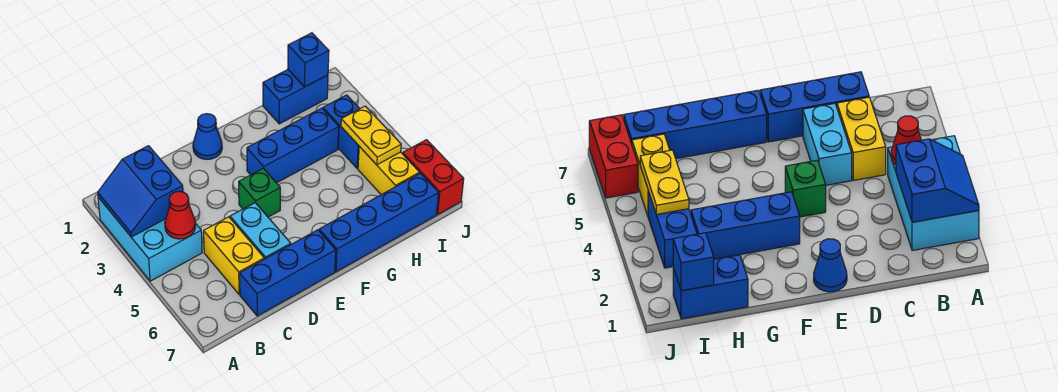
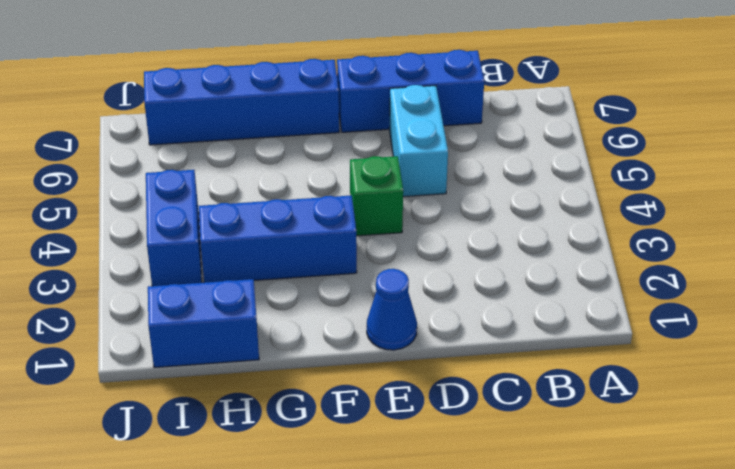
none -> cyan brick A2:B4 level 1
none -> yellow brick C5:C6 level 1
none -> yellow brick I5:I6 level 1

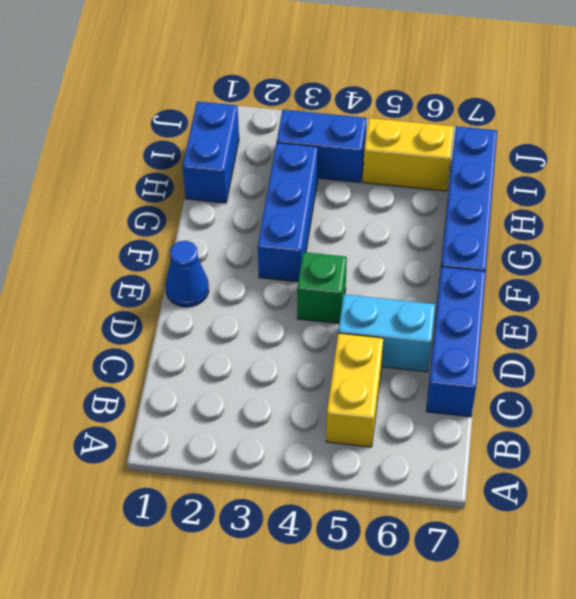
yellow brick B5:C5 level 1 -> yellow brick C5:C6 level 1
none -> cyan brick A2:B4 level 1
none -> red brick J6:J7 level 1
none -> blue slope A2:B3 level 2 top B

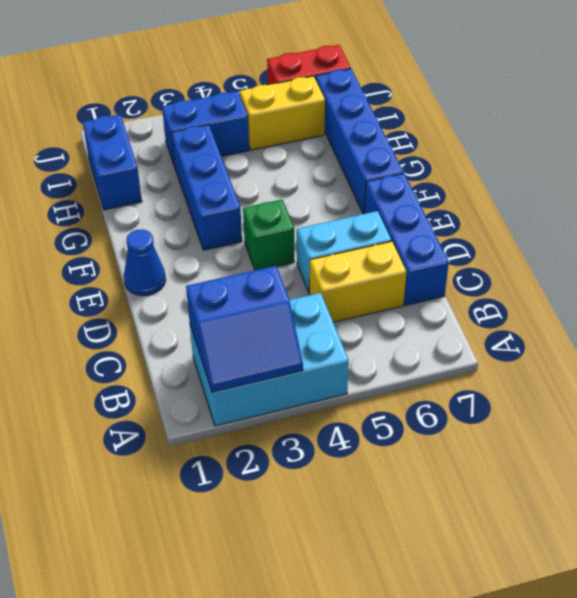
none -> red cone B4 level 2
none -> blue brick I1 level 2
none -> yellow plate I4:I5 level 2

